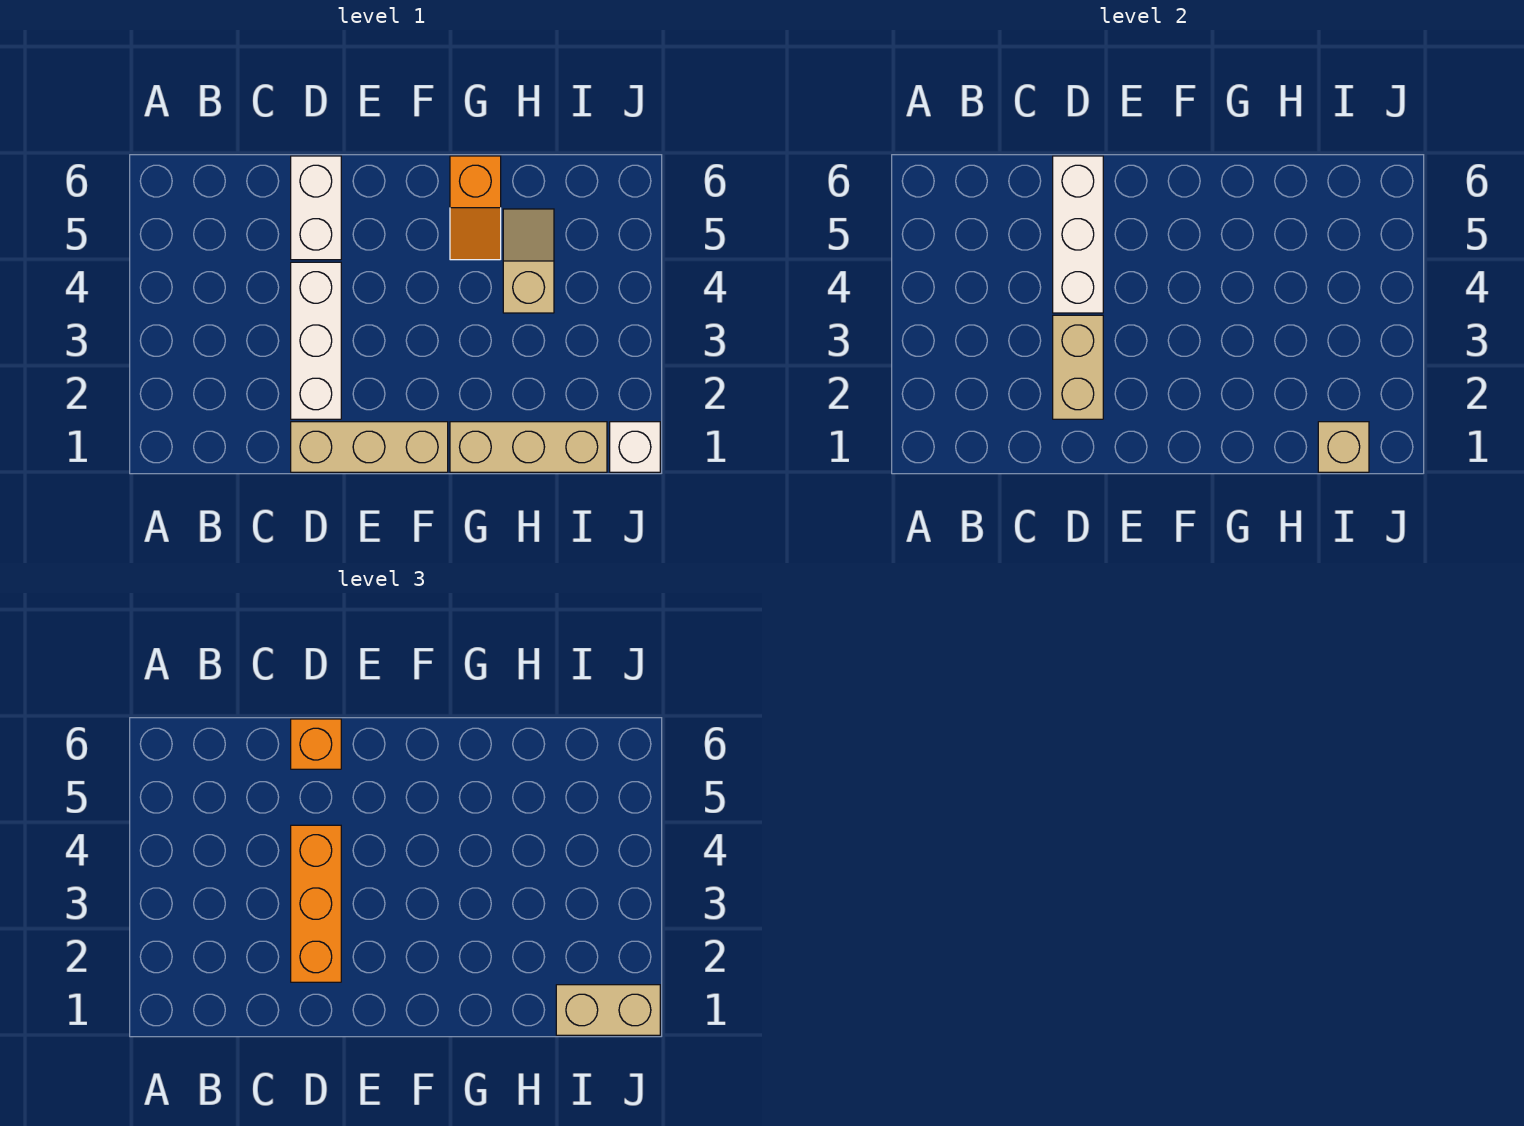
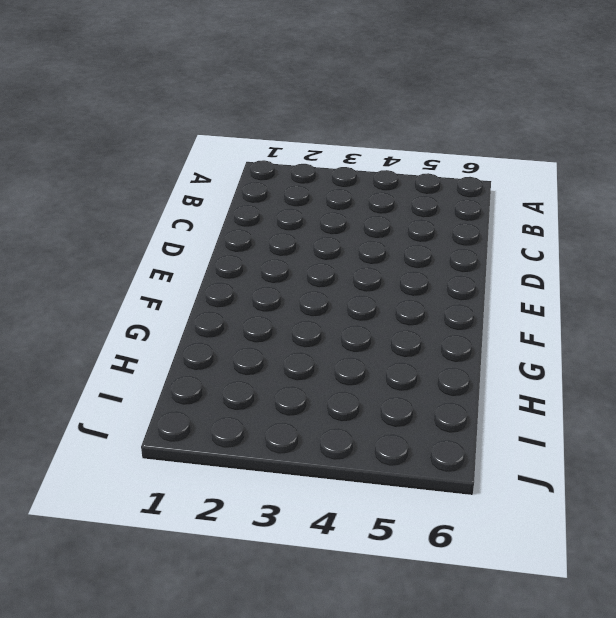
none -> tan brick D1:F1 level 1
none -> white brick D2:D4 level 1
none -> white brick D5:D6 level 1

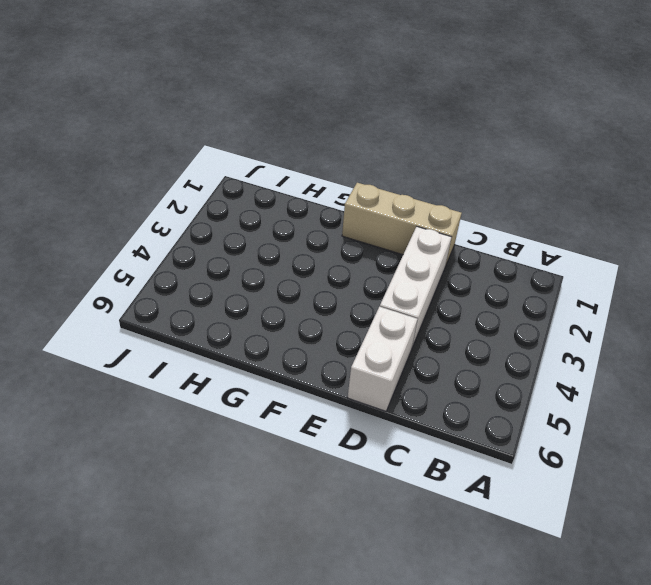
none -> tan brick G1:I1 level 1
none -> orange slope G5:G6 level 1 top 6
none -> tan slope H4:H5 level 1 top 4

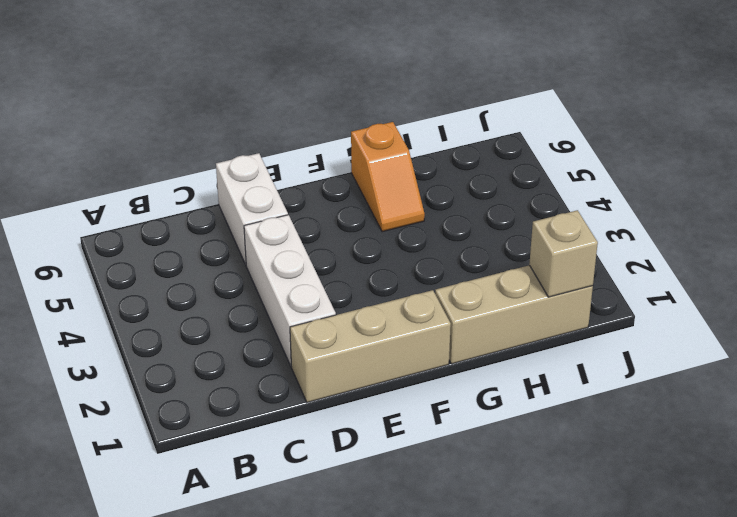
none -> tan slope H4:H5 level 1 top 4
none -> white brick J1 level 1
none -> tan brick D2:D3 level 2

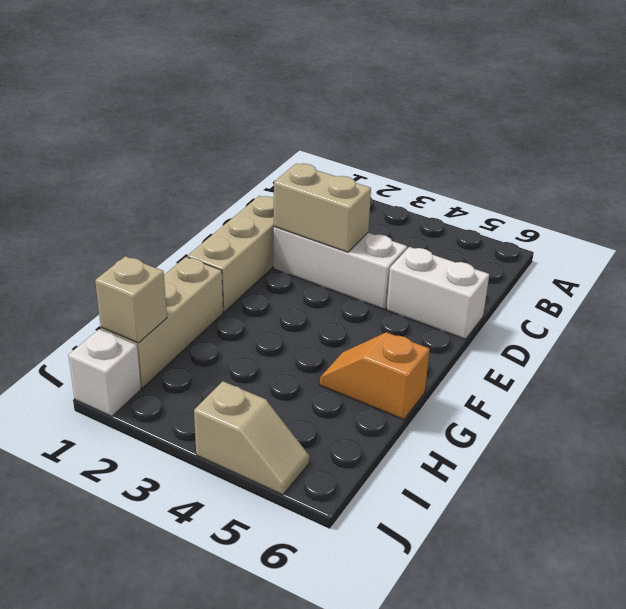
tan slope J4:J5 level 1 top 4 -> tan slope H4:H5 level 1 top 4
none -> white brick D4:D6 level 2
none -> orange brick D2:D4 level 3
none -> orange brick D6 level 3

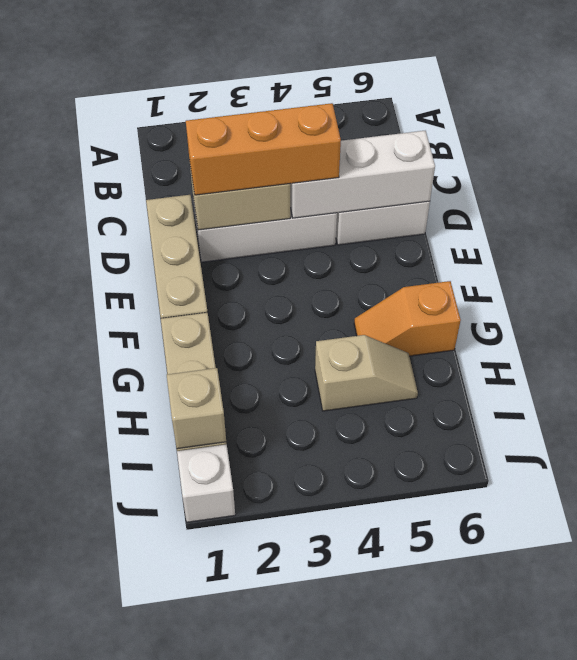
none -> orange brick D6 level 3
none -> tan brick I1:J1 level 3

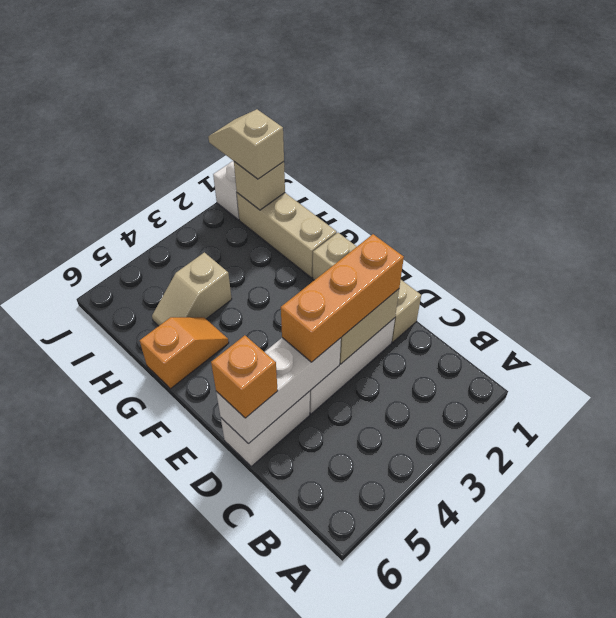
tan slope I1:J1 level 3 top I -> tan brick I1:J1 level 3

